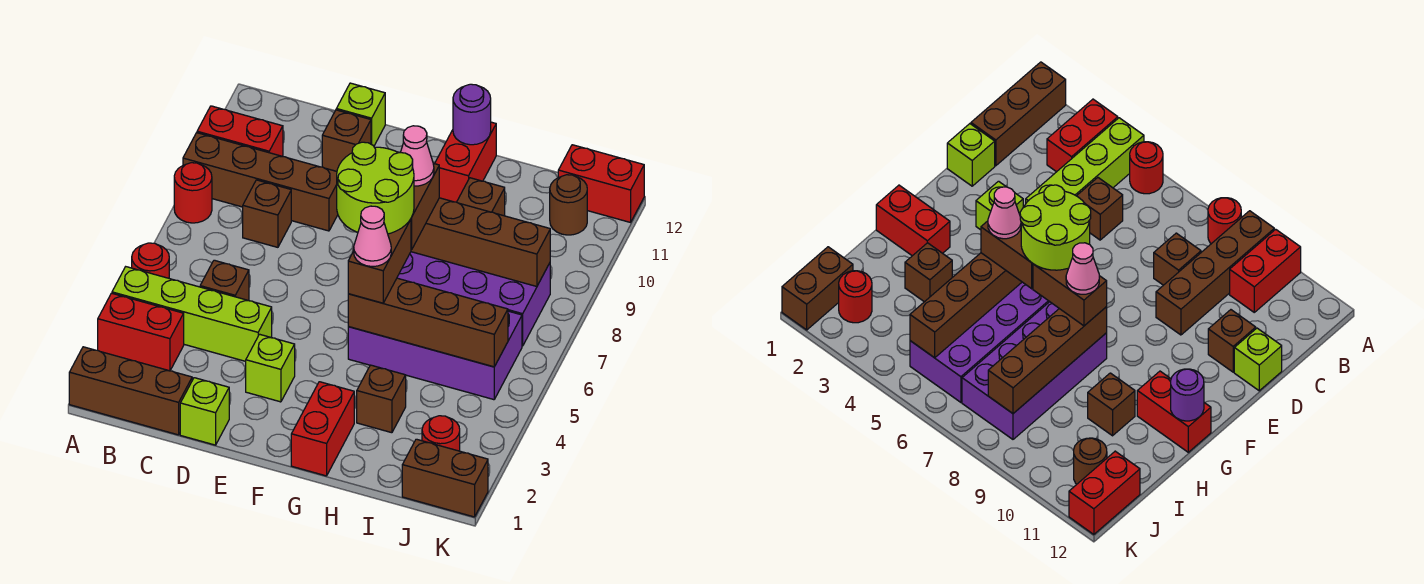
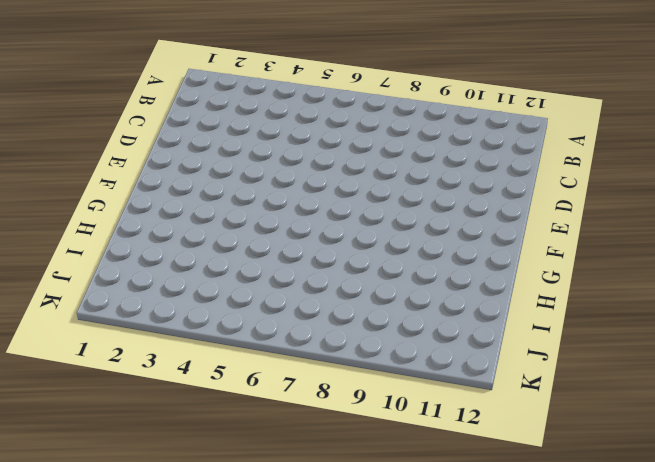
none -> brown brick A1:C1 level 1
none -> red brick A3:B3 level 1
none -> lime brick A4:D4 level 1
none -> red round brick A5 level 1

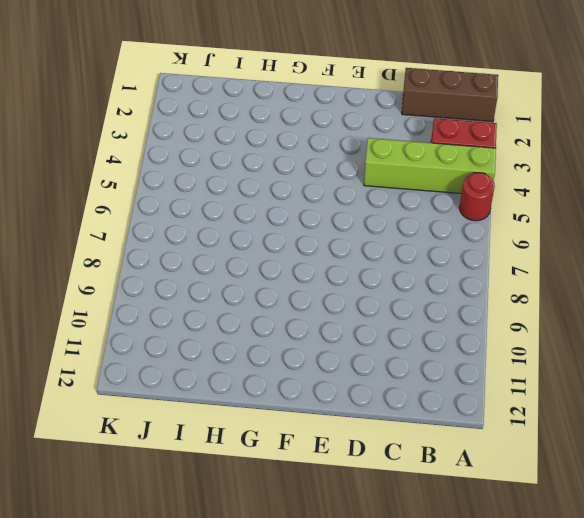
none -> red round brick A8 level 1
none -> brown brick A9:D9 level 1
none -> red brick A10:B10 level 1
none -> brown brick C5 level 1

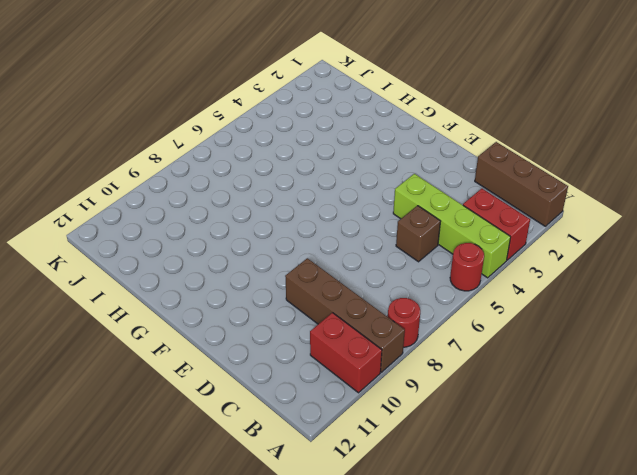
none -> brown brick C8 level 1
none -> lime brick D1 level 1
none -> brown brick D11 level 1
none -> lime brick D12 level 1

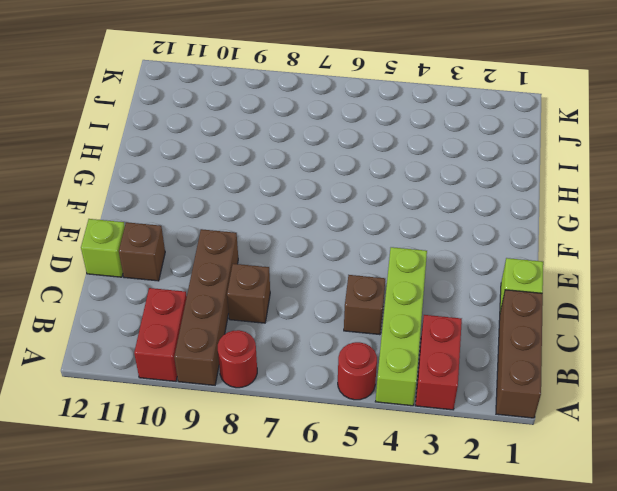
none -> lime brick E3 level 1
none -> red brick G1:G2 level 1
none -> purple brick G5:J6 level 1
none -> purple brick G7:J8 level 1

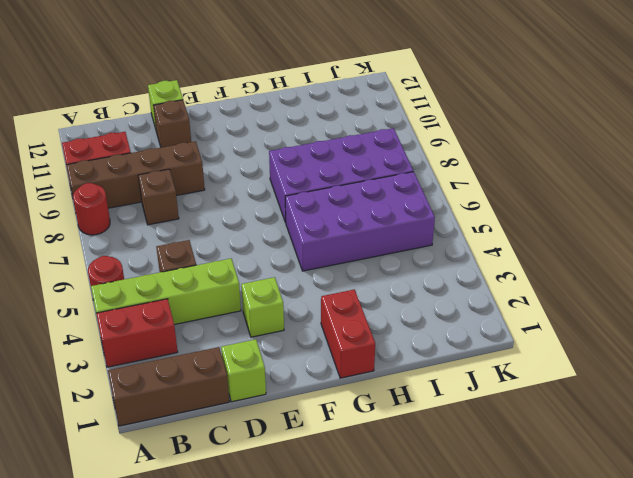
none -> red brick G11:G12 level 1
none -> brown brick H3 level 1
none -> brown brick H10 level 1
none -> brown brick J1:K1 level 1

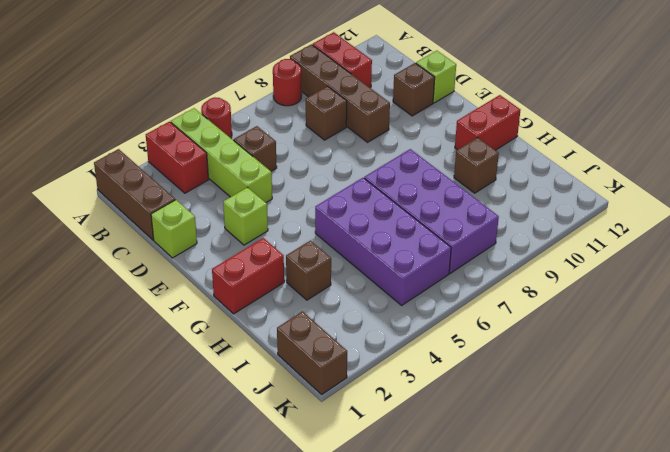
none -> red round brick J2 level 1
none -> brown round brick J11 level 1
none -> red brick J12:K12 level 1
none -> brown brick G5:J5 level 2

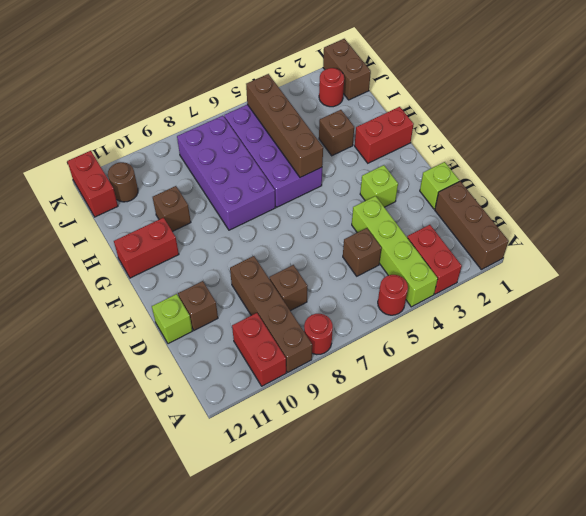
none -> brown brick G8:J8 level 2
none -> purple round brick G12 level 2
none -> brown brick G5:G6 level 3
none -> brown brick G7:G8 level 3

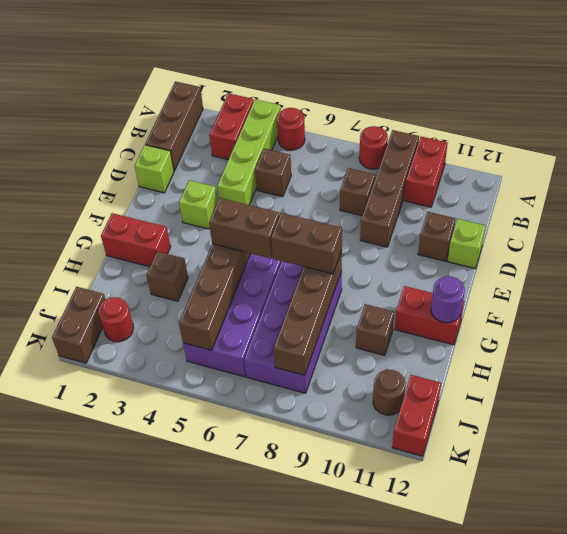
none -> lime round brick F6:G7 level 4
none -> pink cone G5 level 4
none -> pink cone G8 level 4

